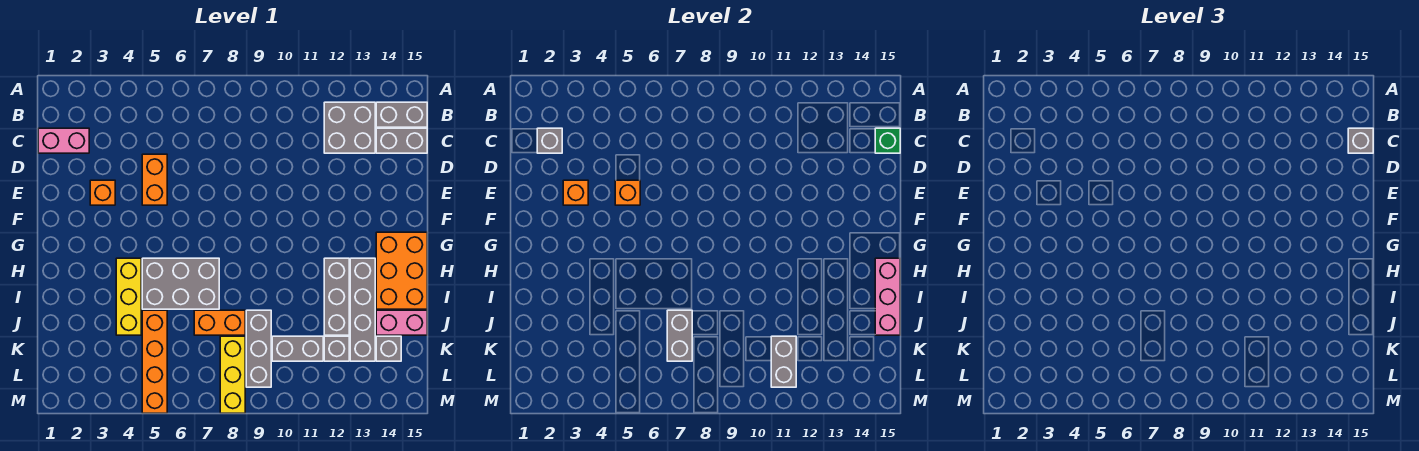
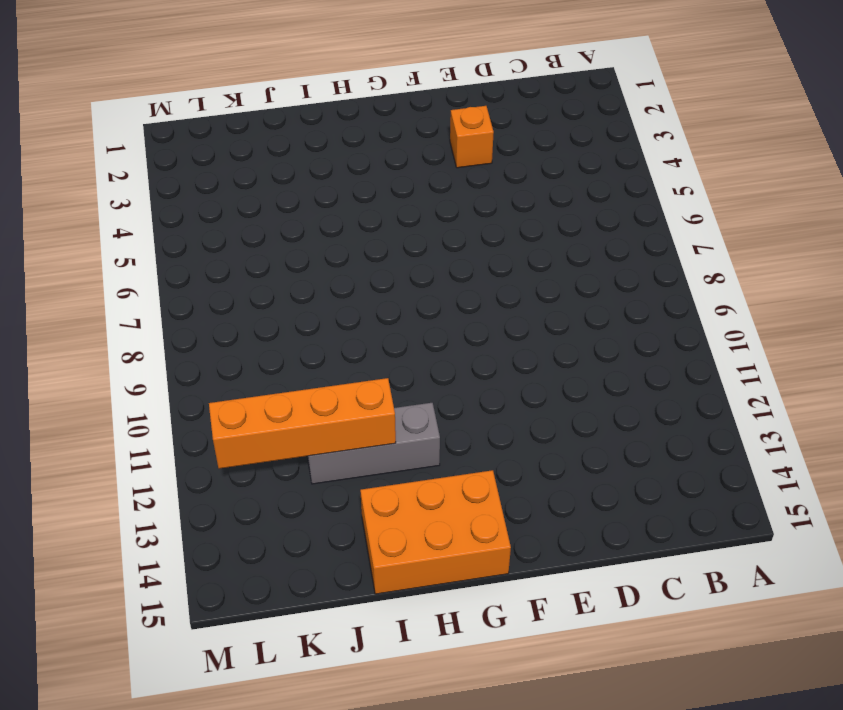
orange brick I12:L12 level 2 -> orange brick J5:M5 level 1
none -> grey brick B12:C13 level 1
none -> grey brick B14:B15 level 1
none -> pink brick C1:C2 level 1

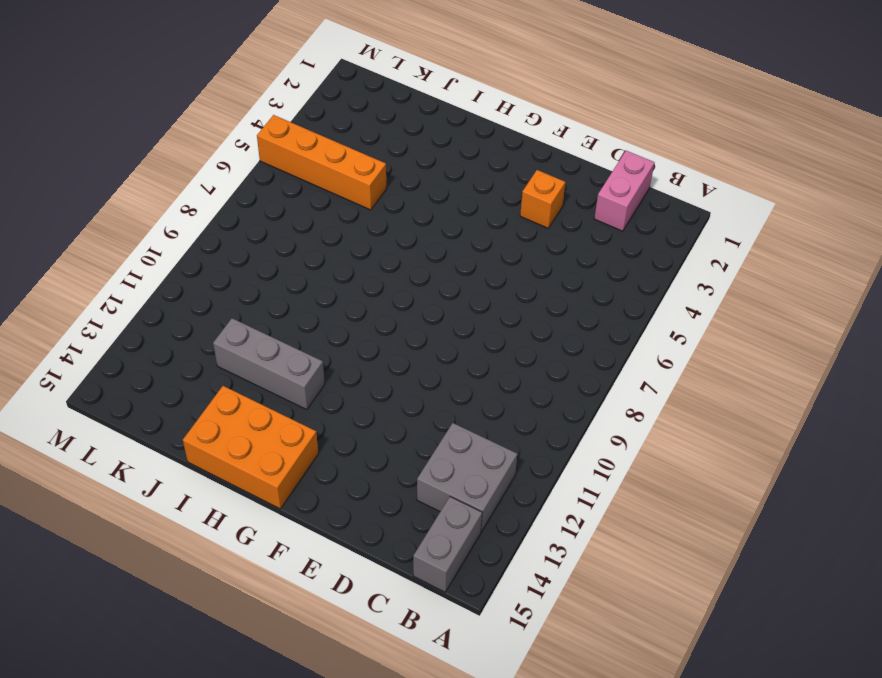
none -> grey brick C14:C15 level 1
none -> orange brick D5:E5 level 1
none -> yellow brick H4:J4 level 1

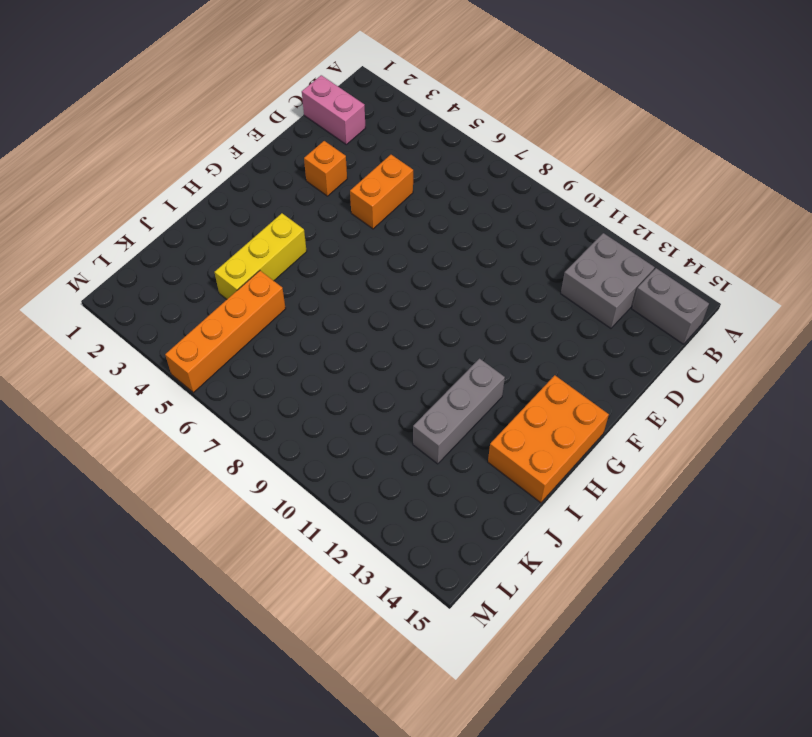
none -> grey brick C14:C15 level 1
none -> grey brick H5:I7 level 1
none -> grey brick H13:K13 level 1

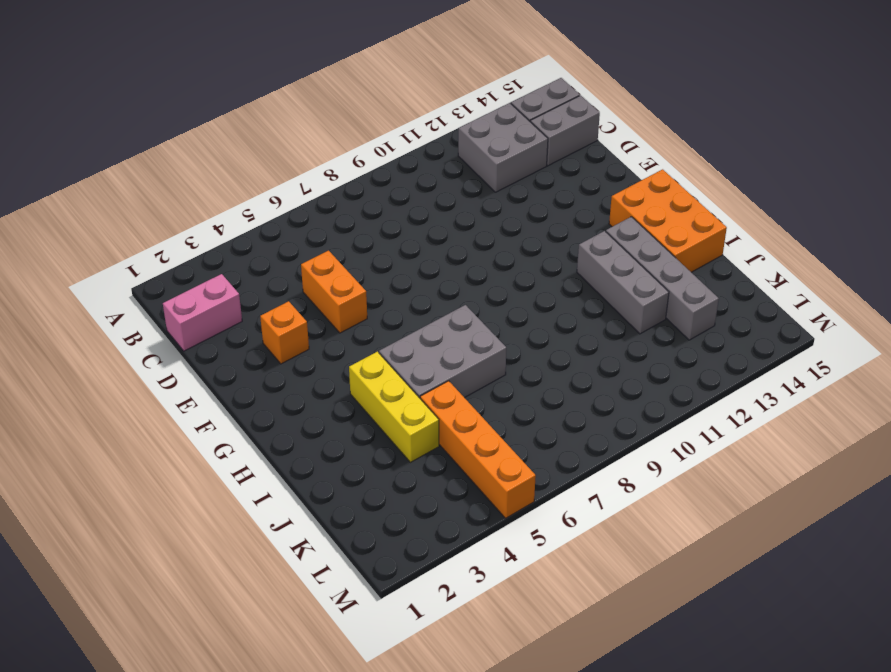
none -> orange brick J7:J8 level 1
none -> grey brick J9:L9 level 1
none -> pink brick J14:J15 level 1

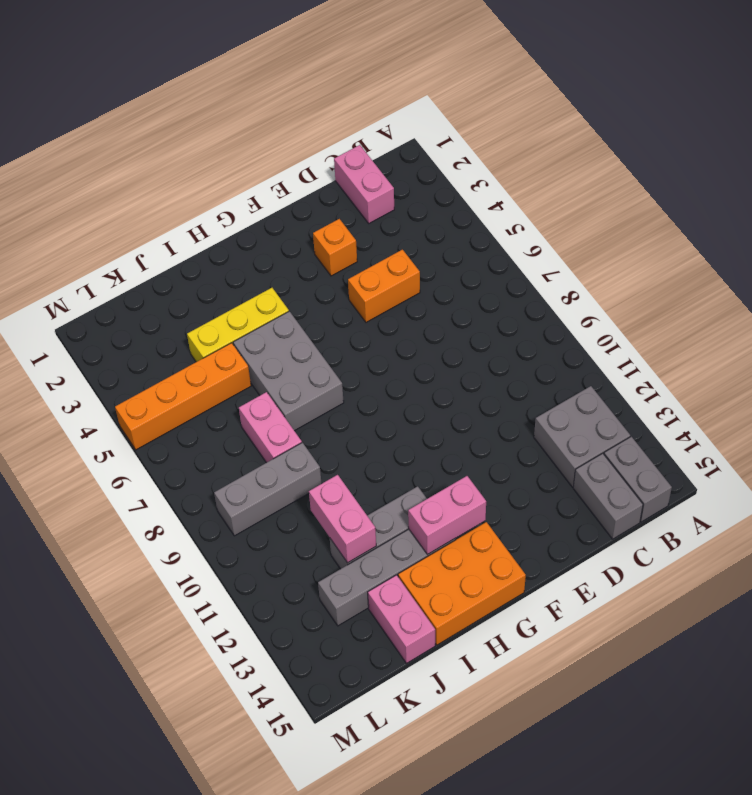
pink brick G13:H13 level 2 -> none
pink brick J7:J8 level 1 -> orange brick J7:J8 level 1
pink brick J11:J12 level 2 -> none
none -> yellow brick K8:M8 level 1
none -> grey brick K10:K11 level 1
none -> grey brick K12 level 1

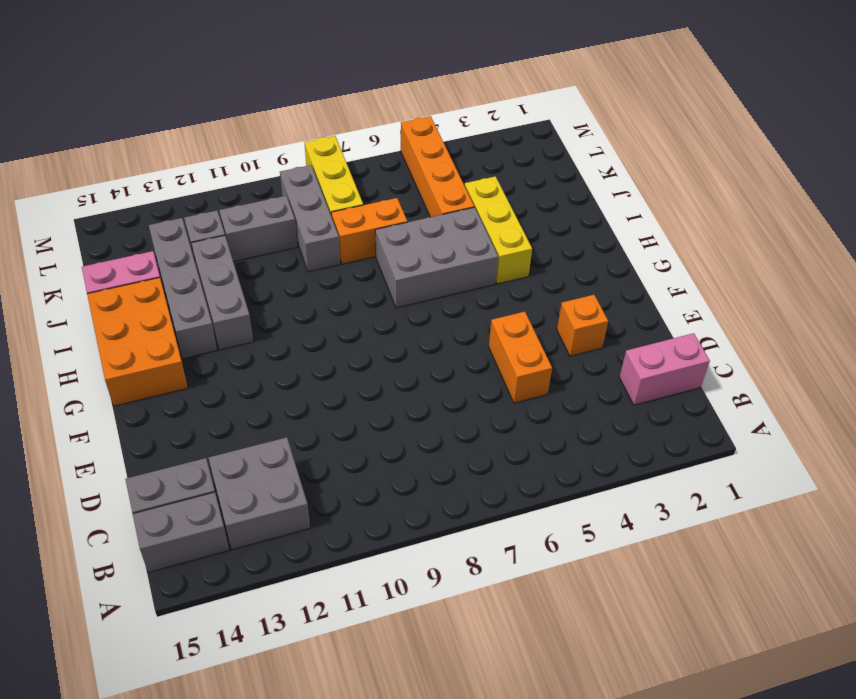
none -> grey brick K14 level 1
none -> grey brick C2 level 2
none -> green brick C15 level 2

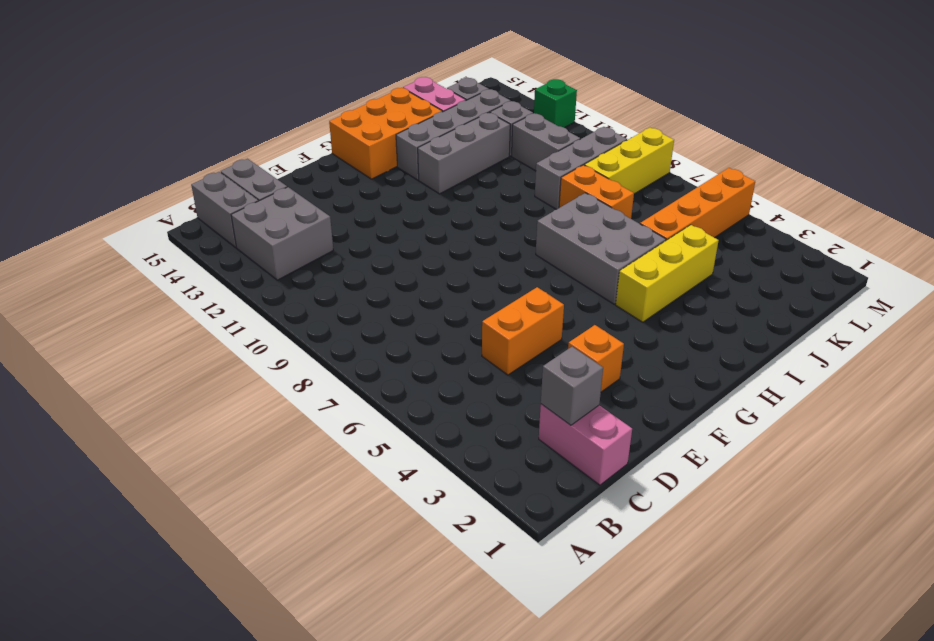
green brick M12 level 1 -> green brick C15 level 2
none -> orange brick E3 level 2
none -> orange brick E5 level 2
none -> pink brick H15:J15 level 2

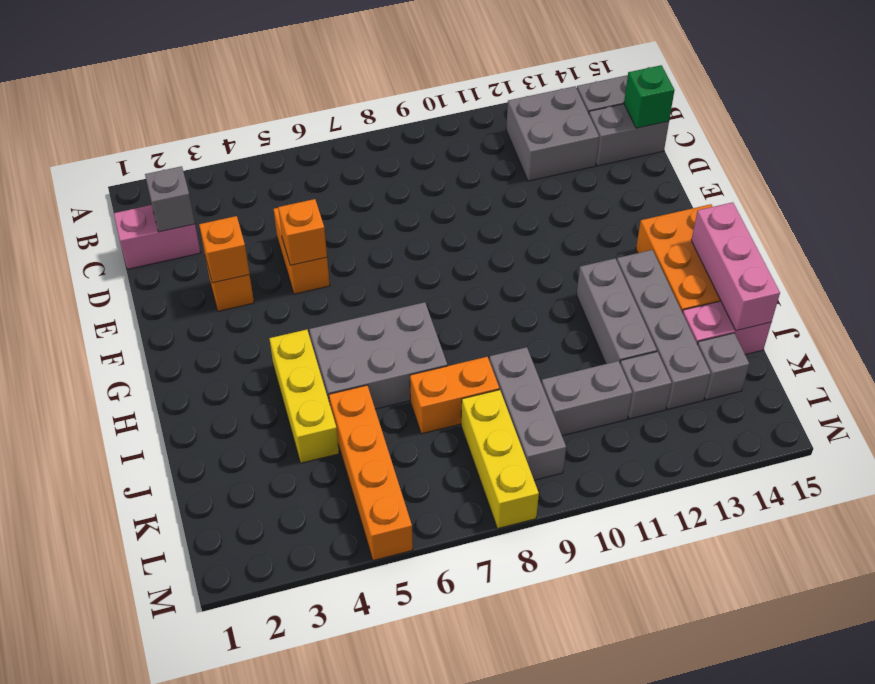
none -> grey brick J7:K7 level 2
none -> grey brick K11:L11 level 2
none -> grey brick C15 level 3

